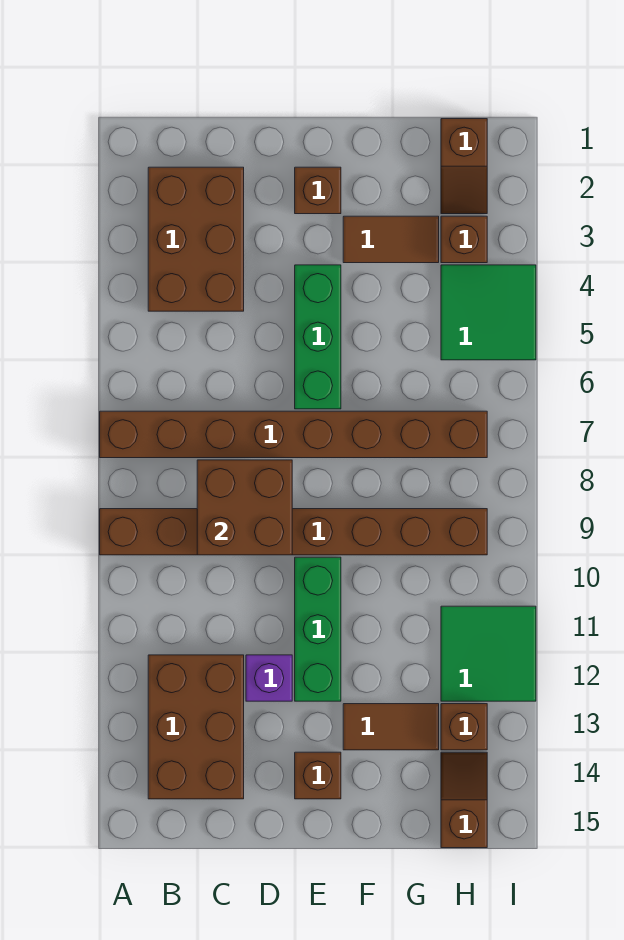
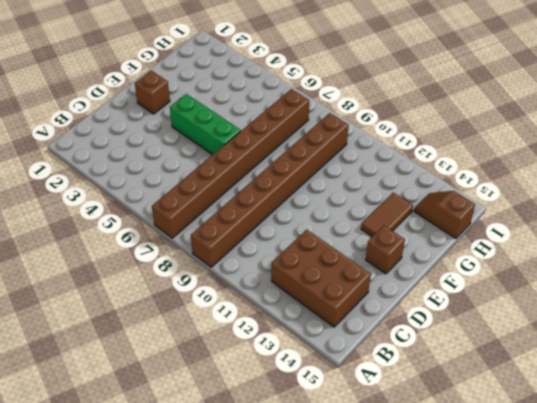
none -> brown brick B2:C4 level 1
none -> purple brick D12 level 1
none -> green brick E10:E12 level 1

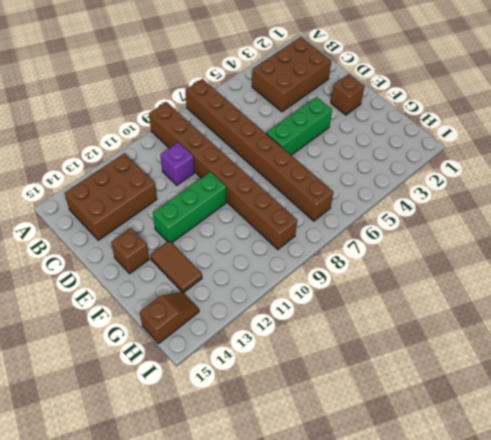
purple brick C10 level 1 -> purple brick D12 level 1
none -> brown tile F3:G3 level 1
none -> brown slope H1:H2 level 1 top 1
none -> brown brick H3 level 1

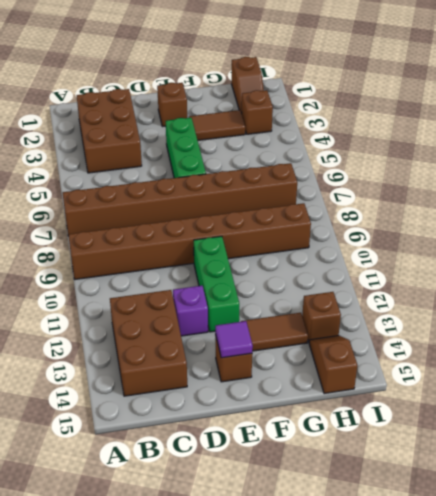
purple tile E14 level 2 -> none
none -> green tile H4:I5 level 1
none -> green tile H11:I12 level 1
none -> brown brick C8:D9 level 2

